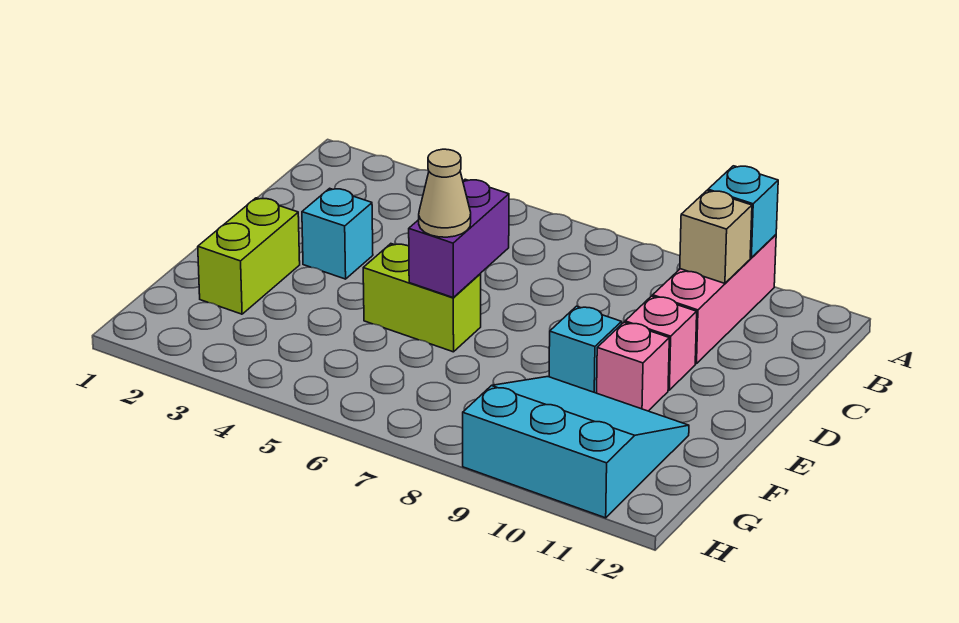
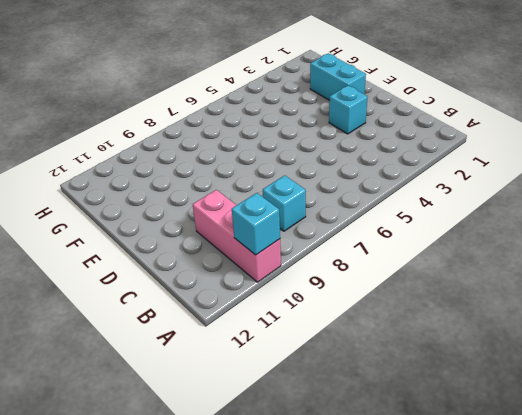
cyan brick B8 level 1 -> cyan brick E9 level 1
cyan brick E2:F2 level 1 -> lime brick E2:F2 level 1
none -> pink brick D10 level 1
none -> lime brick E5:E6 level 1
none -> pink brick E10 level 1

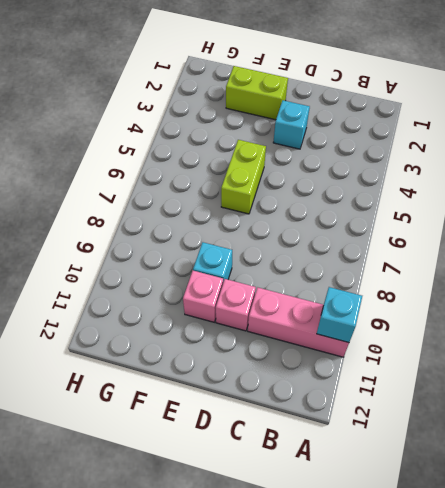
none -> cyan slope F9:H11 level 1 top H
none -> tan brick B10 level 2
none -> purple brick D6:E6 level 2

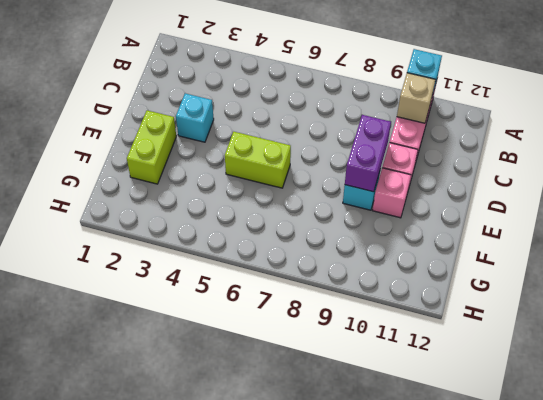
purple brick D9:E9 level 2 -> purple brick D6:E6 level 2
none -> cyan slope F9:H11 level 1 top H
none -> tan cone E6 level 3

